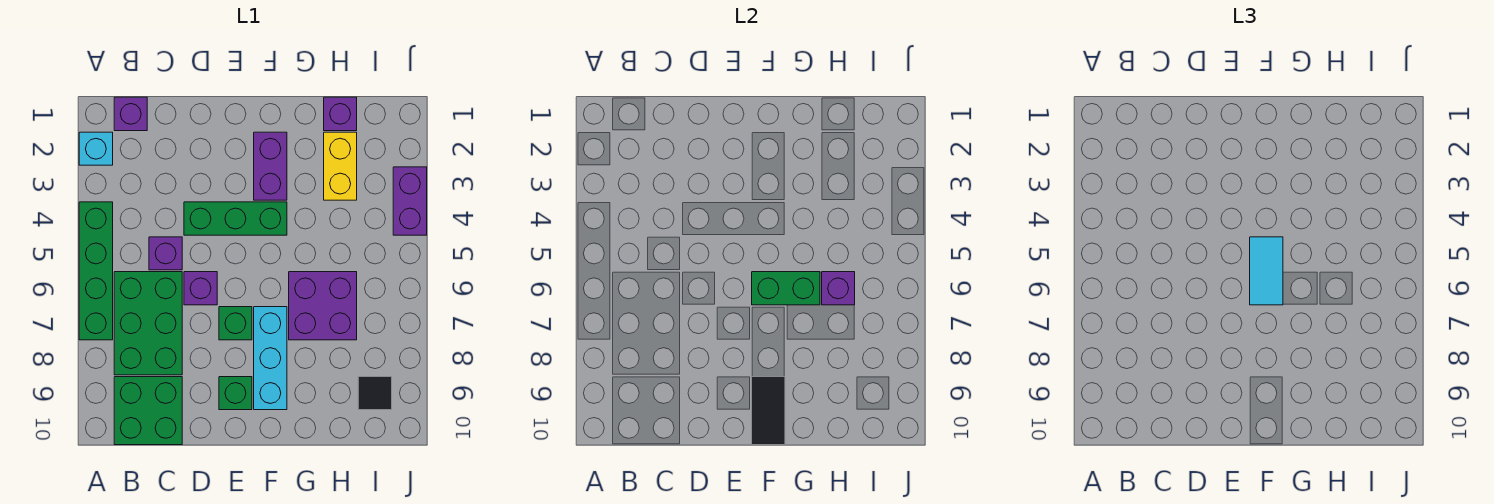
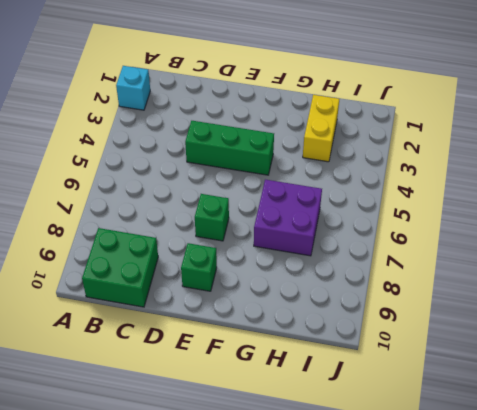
none -> green brick A4:A7 level 1
none -> purple brick B1 level 1
none -> green brick B6:C8 level 1

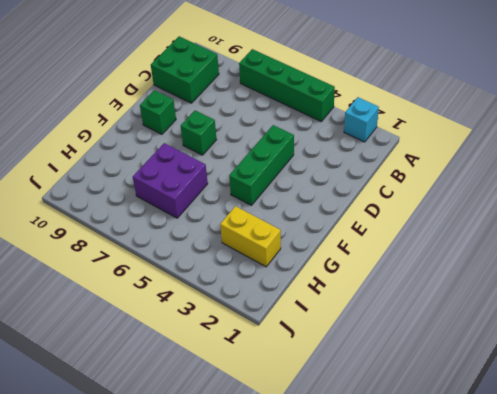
none -> purple brick B1 level 1
none -> green brick B6:C8 level 1
none -> purple brick C5 level 1

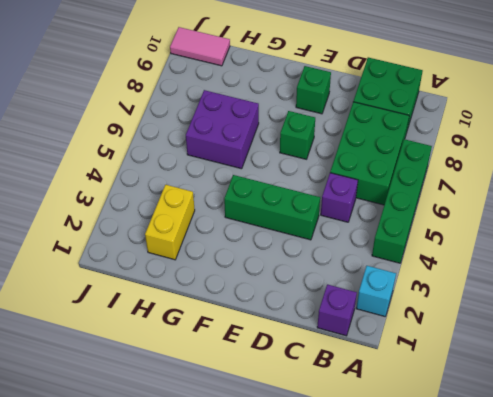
pink tile I10:J10 level 1 -> none
none -> purple brick D6 level 1
none -> purple brick F2:F3 level 1
none -> cyan brick F7:F9 level 1

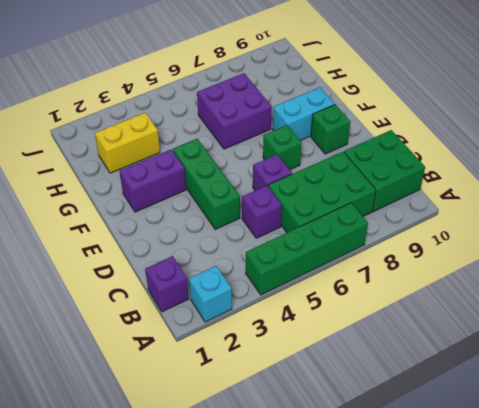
cyan brick F8:F9 level 1 -> cyan brick F7:F9 level 1
none -> purple brick H1 level 1
none -> black tile I9 level 1
none -> purple brick J3:J4 level 1

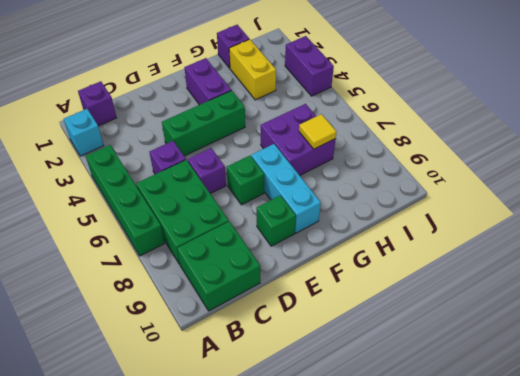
yellow tile H7 level 2 -> none
none -> black tile I9 level 1
none -> green brick F6:G6 level 2
none -> black tile F9:F10 level 2

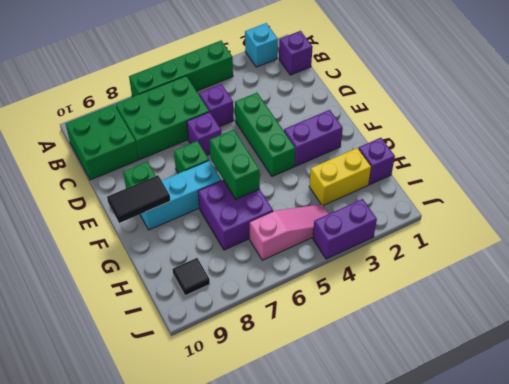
pink slope I4:I6 level 1 top 6 -> none
none -> purple brick H6 level 2
none -> cyan tile F5:F6 level 3

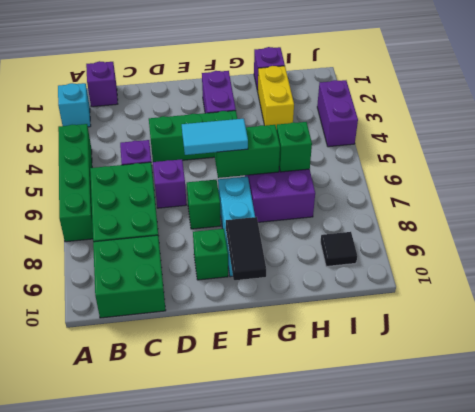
cyan tile E6:F6 level 3 -> cyan tile F5:F6 level 3
green brick H6 level 2 -> purple brick H6 level 2

